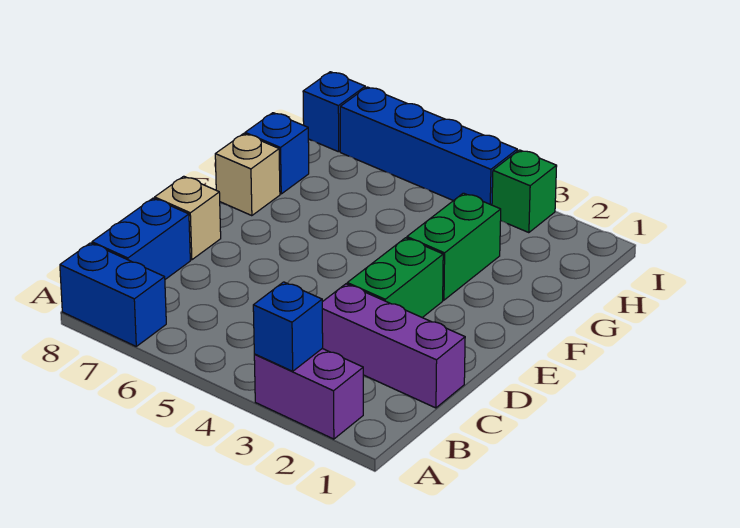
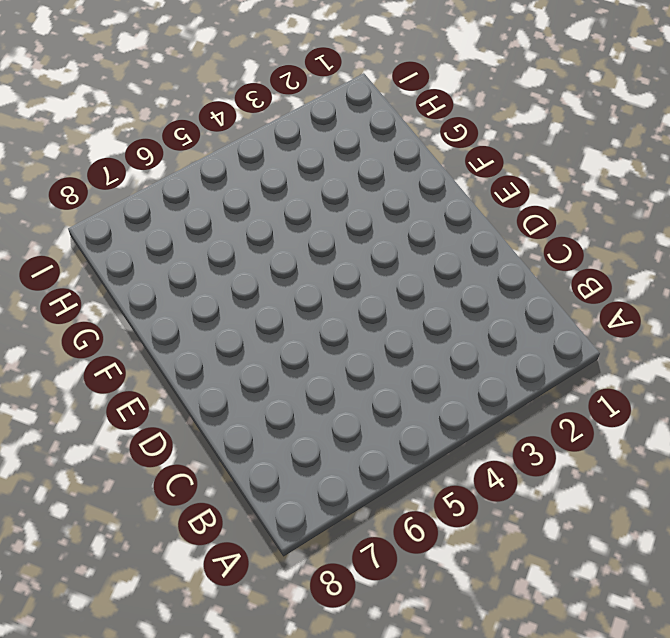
none -> purple brick A2:A3 level 1
none -> blue brick A7:A8 level 1
none -> blue brick B8:C8 level 1

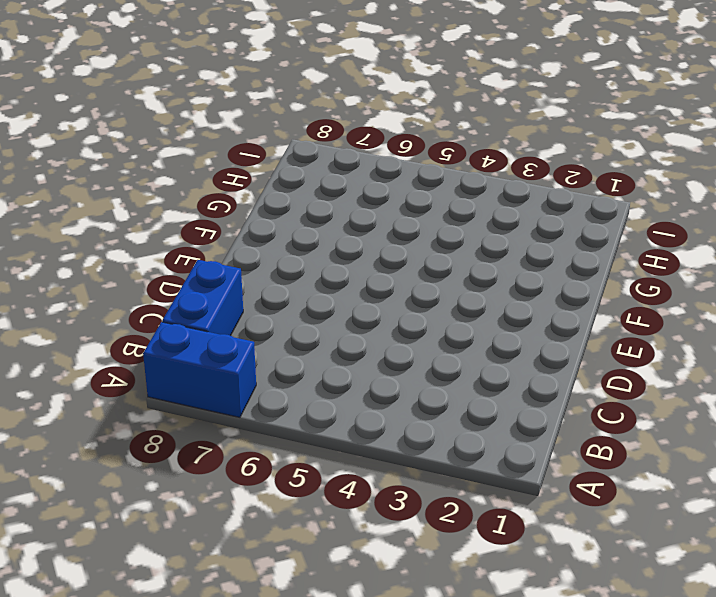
none -> purple brick A2:A3 level 1
none -> purple brick C1:C3 level 1
none -> green brick D3:E3 level 1

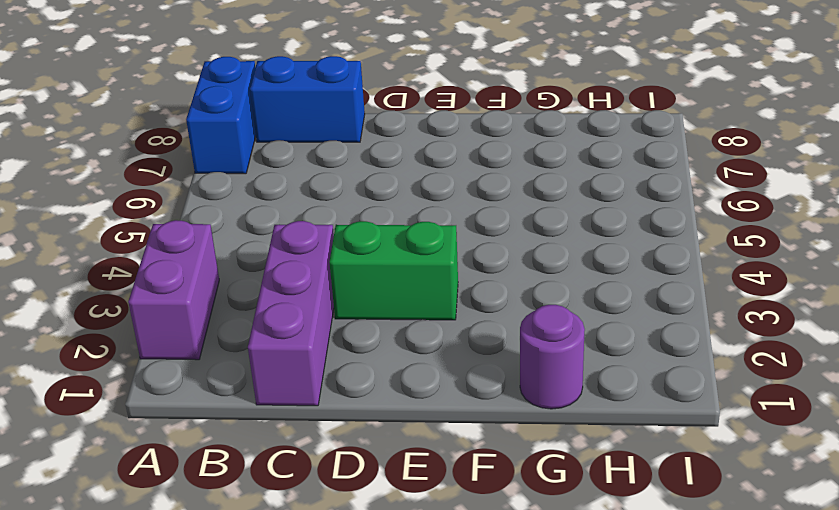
purple round brick G1 level 1 -> none
none -> tan brick D8 level 1
none -> green brick F3:G3 level 1
none -> tan brick F8 level 1

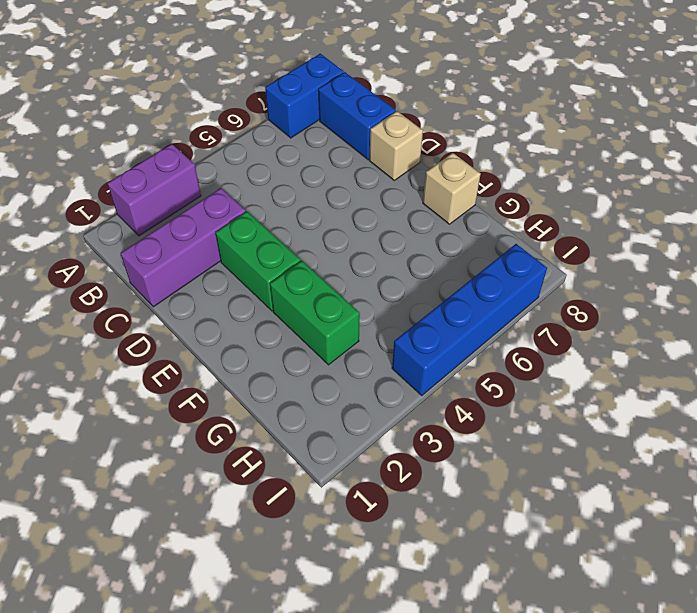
none -> blue brick G8 level 1
none -> green brick I3 level 1
none -> blue brick I8 level 1

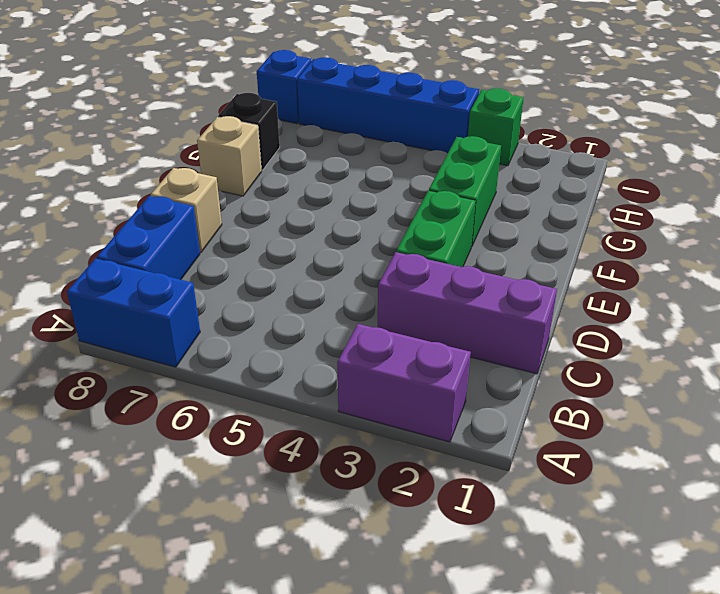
black brick G8 level 1 -> blue brick G8 level 1
none -> blue brick A3 level 2

